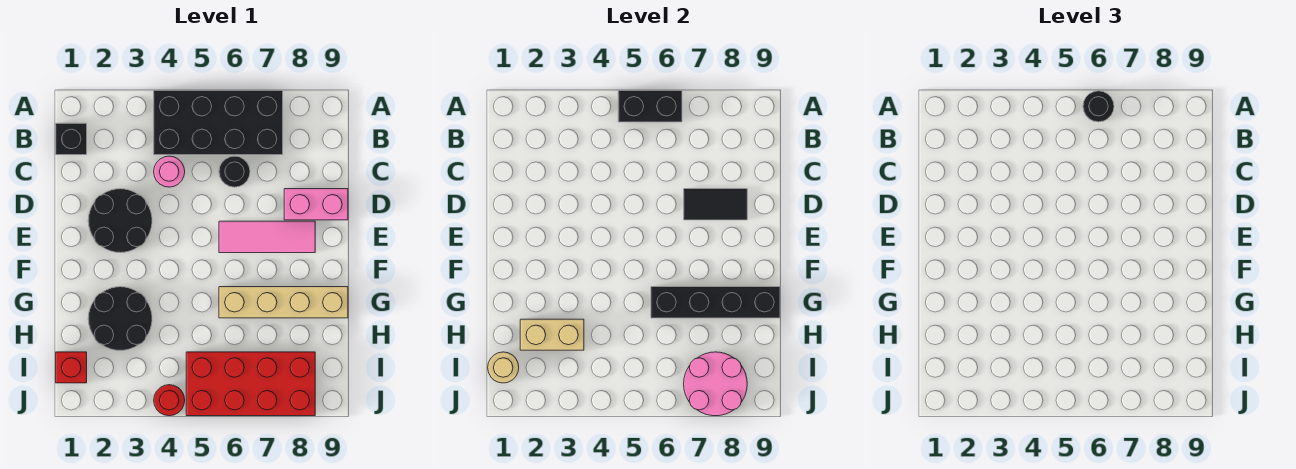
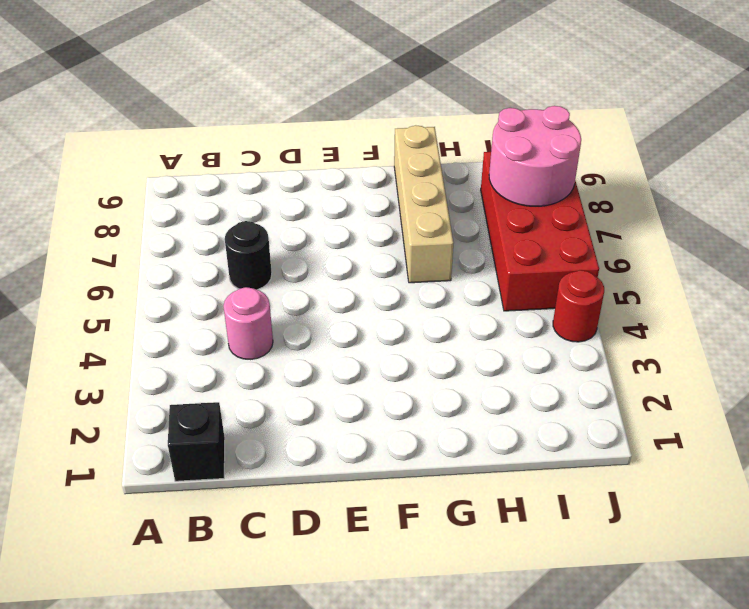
none -> black brick A4:B7 level 1
none -> black round brick D2:E3 level 1
none -> pink brick D8:D9 level 1

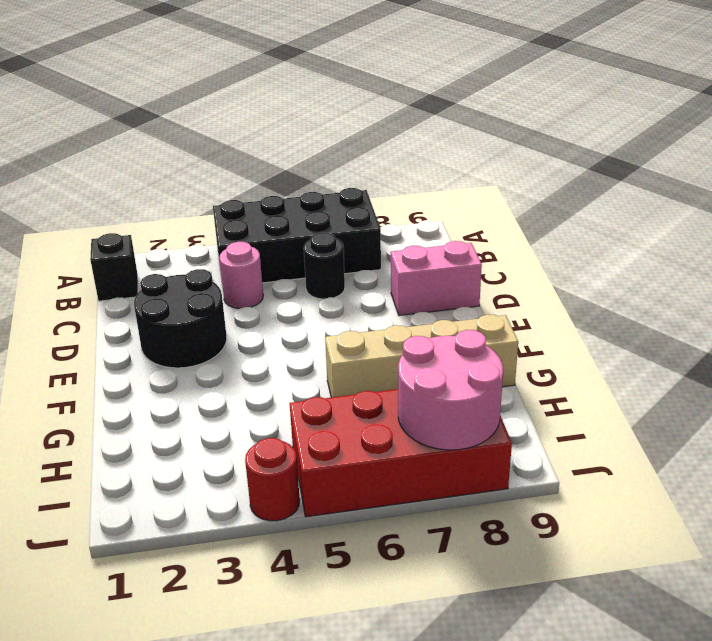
none -> pink tile E6:E8 level 1
none -> black round brick G2:H3 level 1
none -> red brick I1 level 1

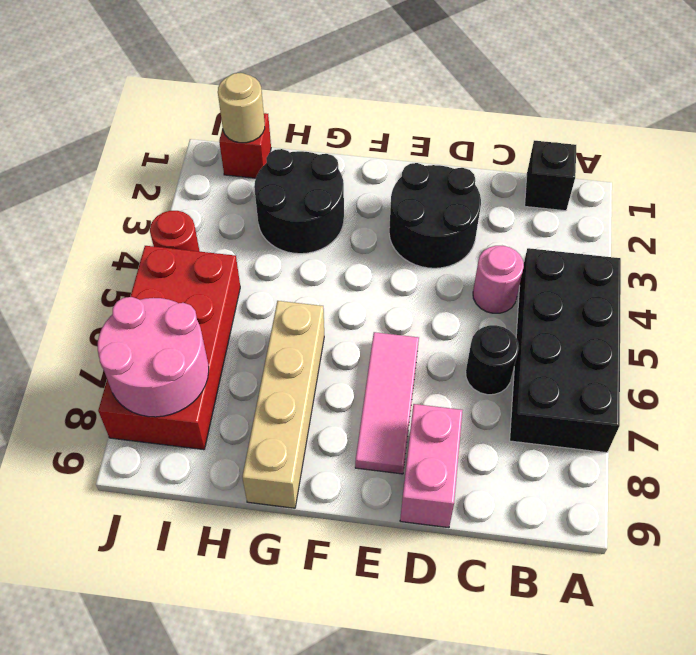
none -> black brick A5:A6 level 2
none -> black tile D7:D8 level 2
none -> black brick G6:G9 level 2

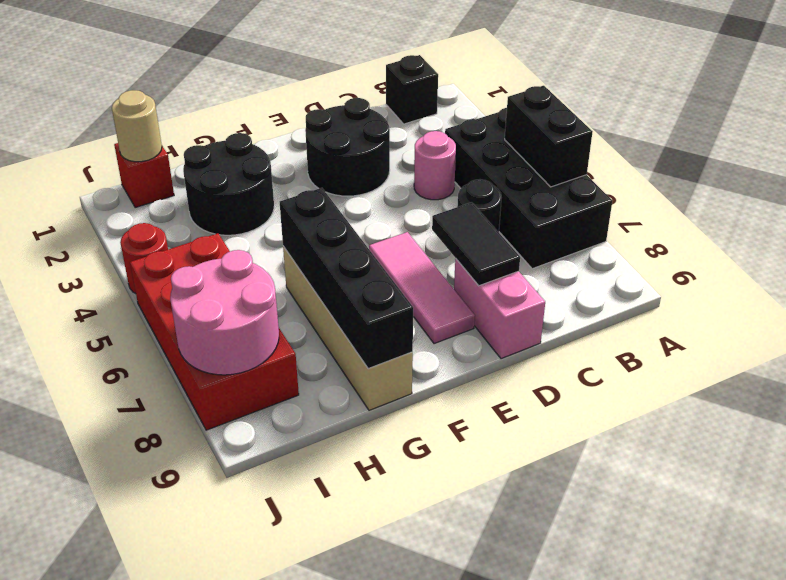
none -> tan brick H2:H3 level 2
none -> black round brick A6 level 3

